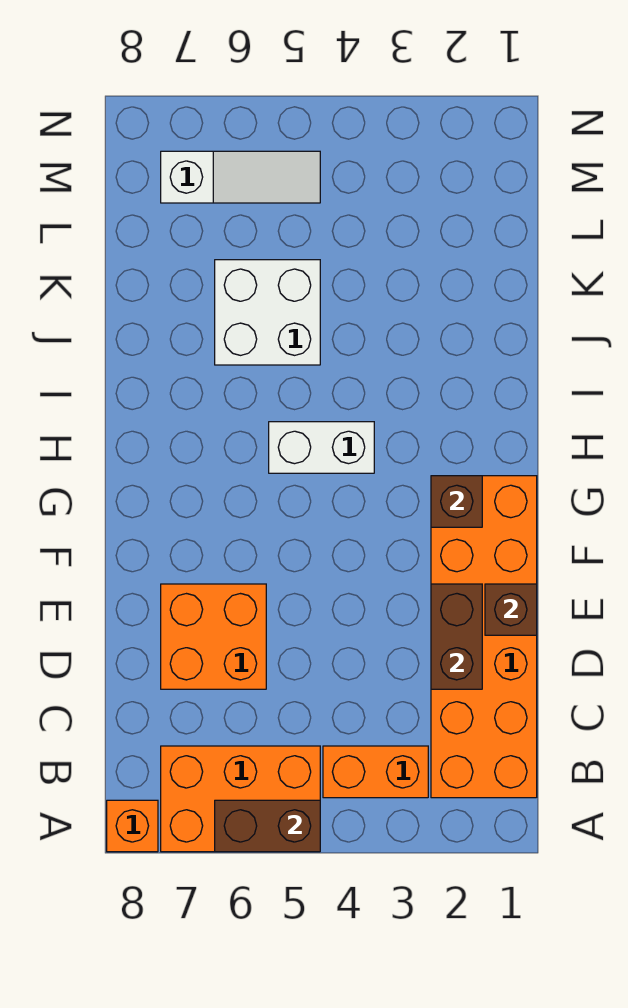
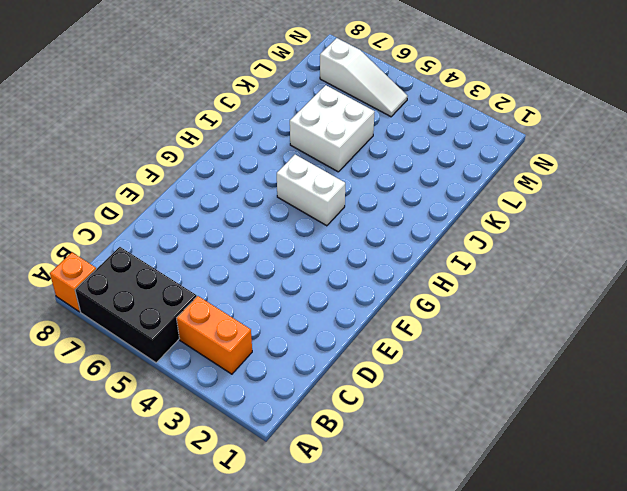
black brick A5:B7 level 1 -> orange brick A5:B7 level 1
none -> orange brick B1:G2 level 1
none -> orange brick D6:E7 level 1
none -> brown brick A5:A6 level 2

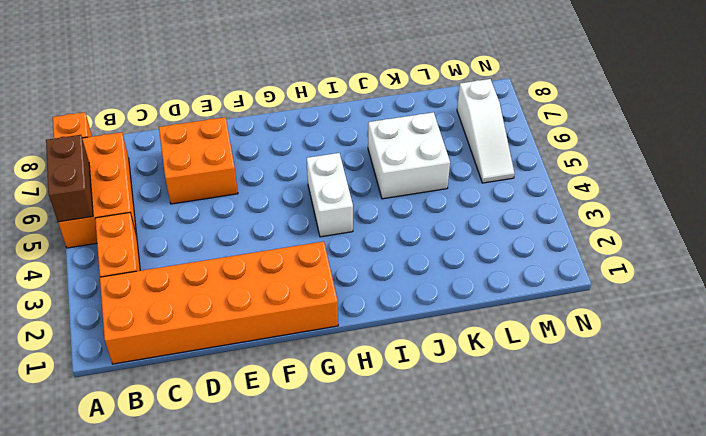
none -> brown brick D2:E2 level 2
none -> brown brick E1 level 2
none -> brown brick G2 level 2

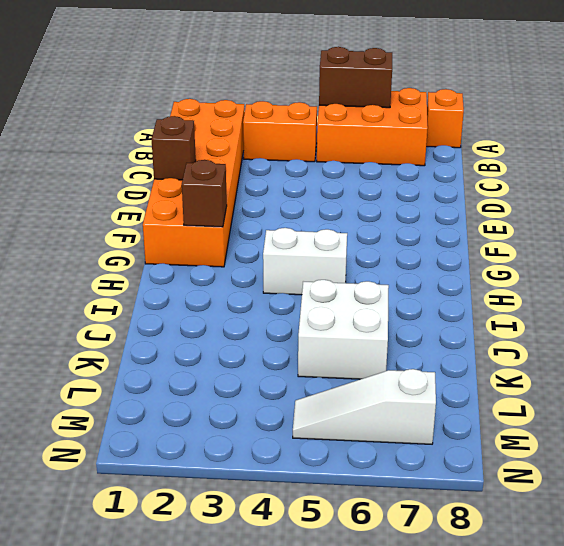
none -> orange brick D6:E7 level 1
none -> brown brick D2:E2 level 2

